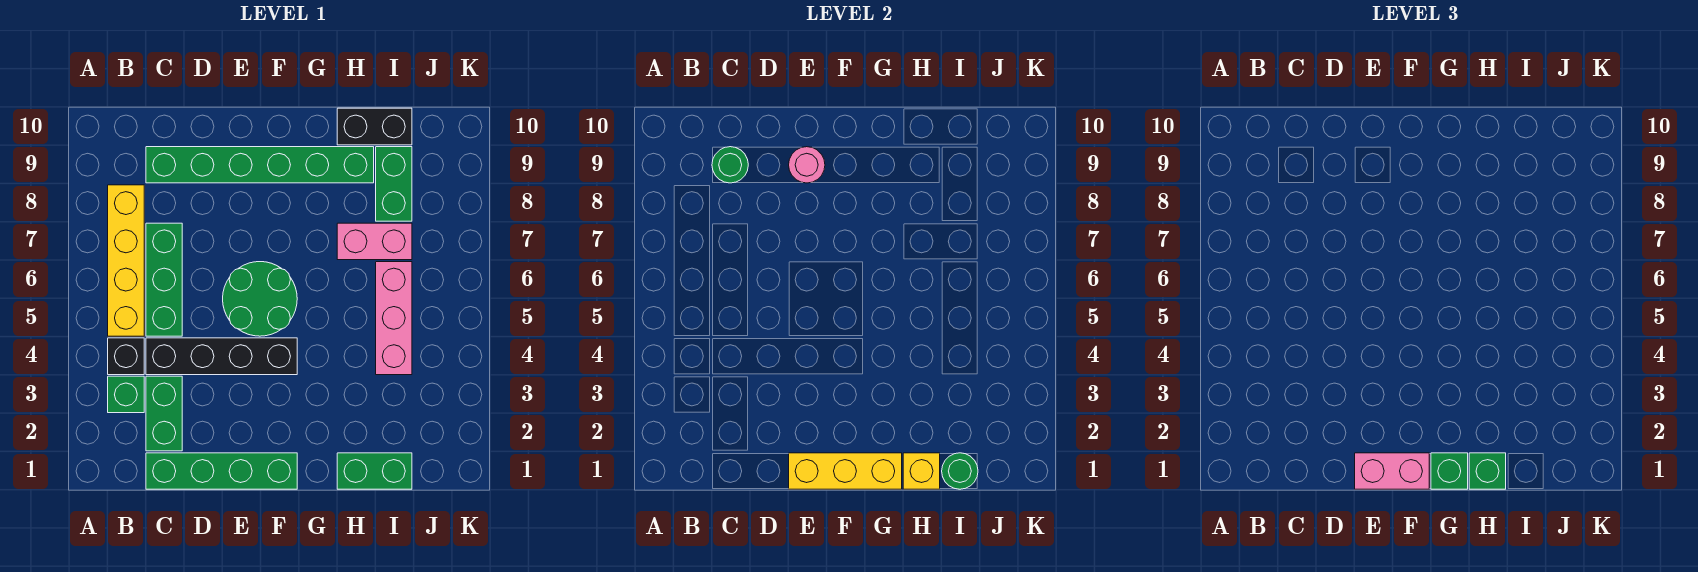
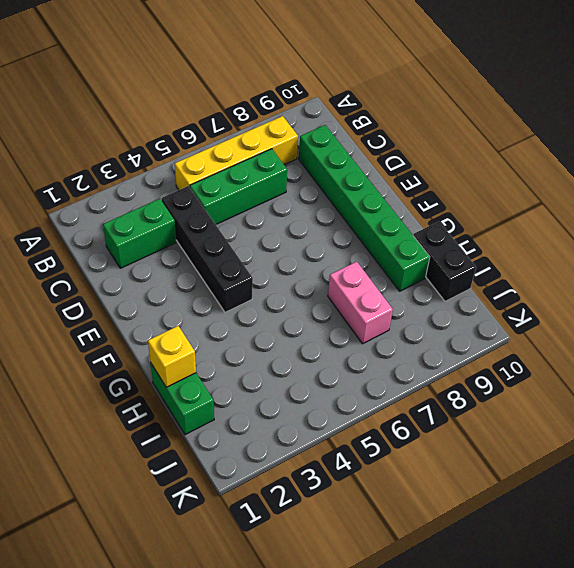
none -> green brick B3 level 1
none -> black brick B4 level 1
none -> green brick C1:F1 level 1

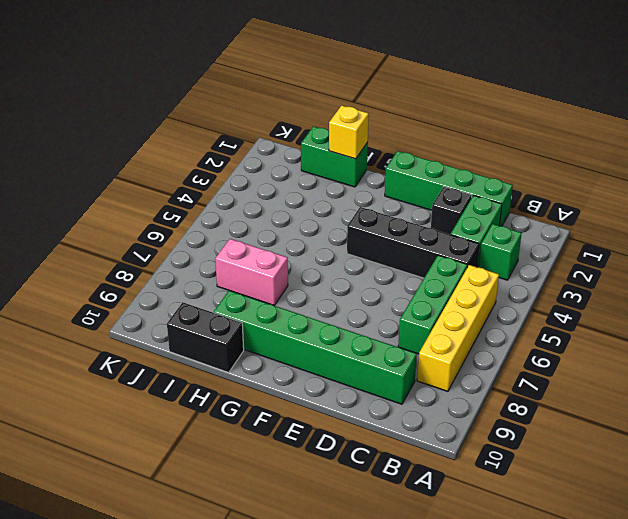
black brick D2 level 1 -> black brick B4 level 1
none -> green round brick E5:F6 level 1
none -> pink brick I4:I6 level 1
none -> green brick I8:I9 level 1

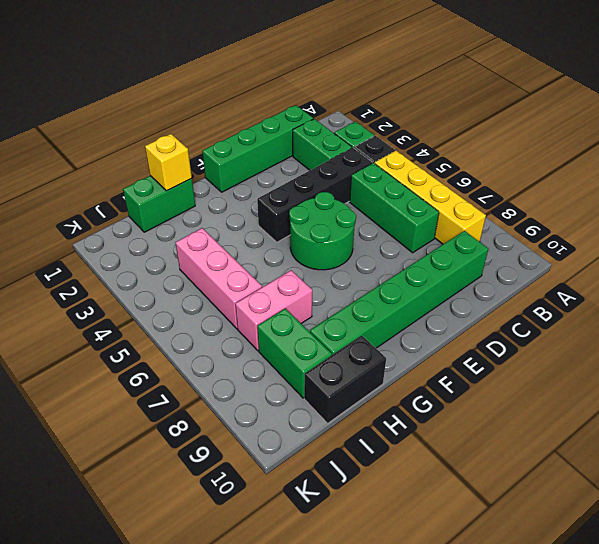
none -> green round brick C9 level 2
none -> yellow brick E1:G1 level 2
none -> pink round brick E9 level 2

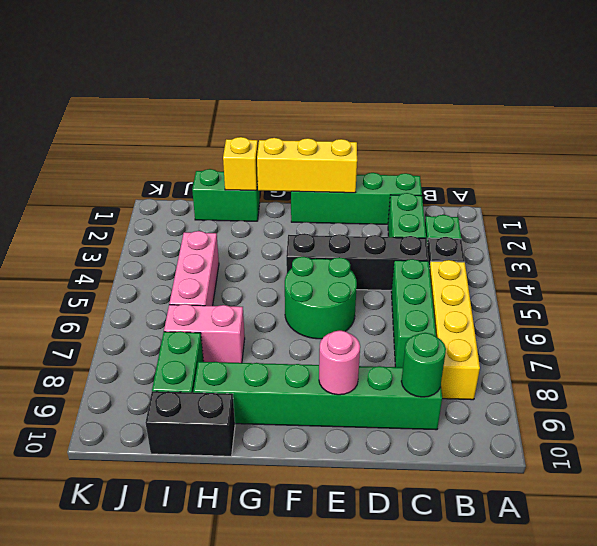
none -> green round brick I1 level 2
none -> pink brick E1:F1 level 3
none -> green brick G1 level 3

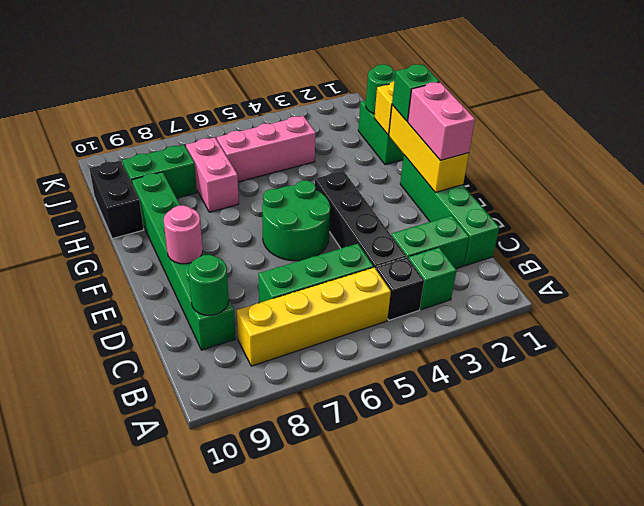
none -> green brick H1 level 3

